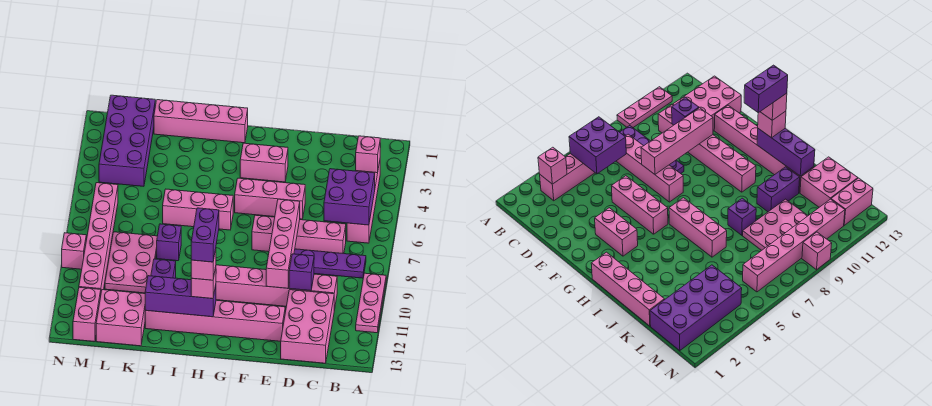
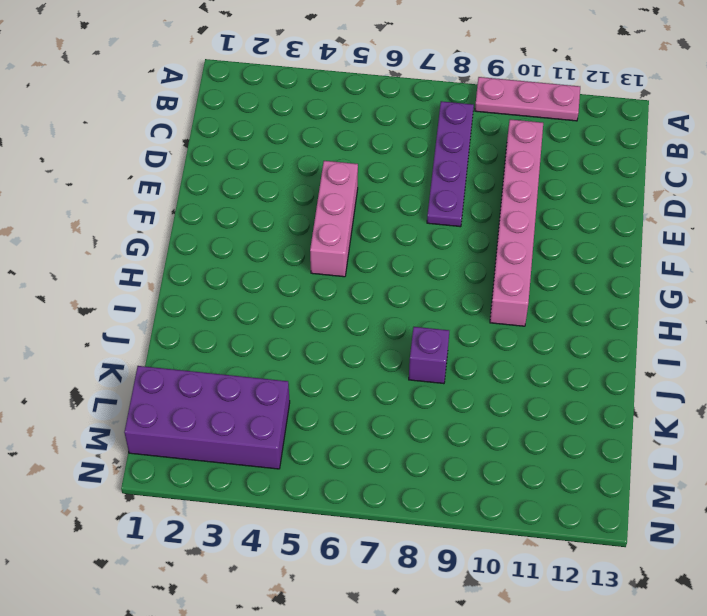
none -> pink brick B3:B6 level 1
none -> pink brick C7:F7 level 1
none -> pink brick C11:D13 level 1

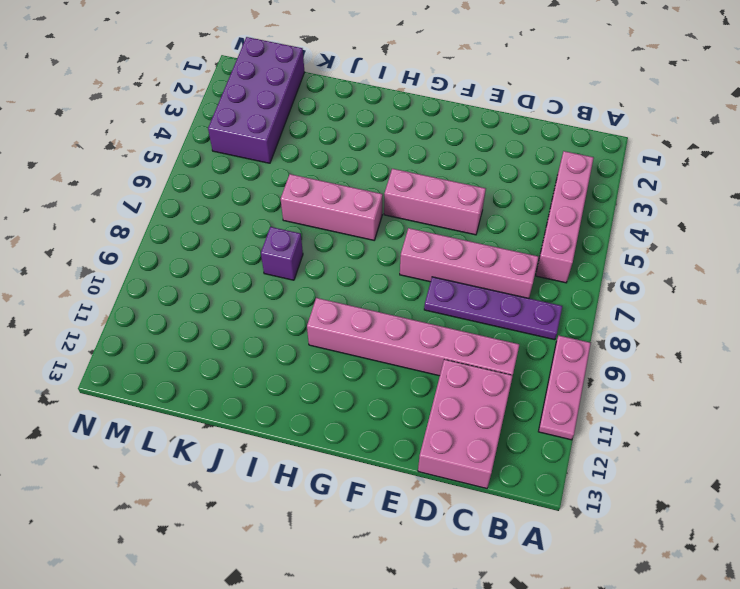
none -> pink brick E12:J12 level 1
none -> pink brick F3:G3 level 1
none -> pink brick H1:K1 level 1

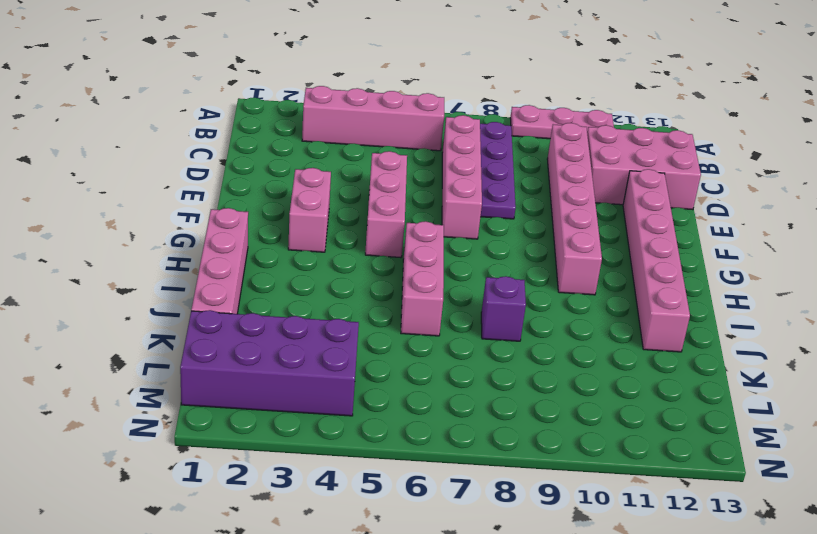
none -> purple brick J10:J11 level 1
none -> pink plate K8:L10 level 1
none -> pink brick K12:L13 level 1

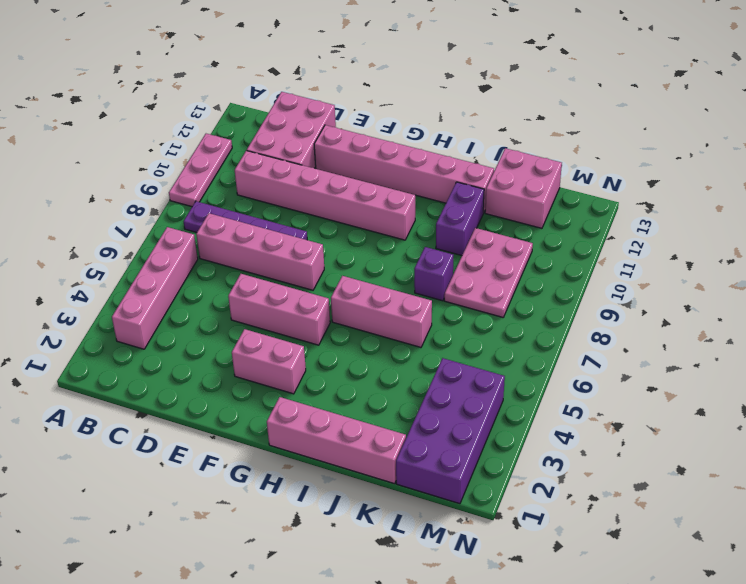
none -> pink brick M6:M11 level 1
none -> pink brick M12:M13 level 1
none -> pink brick N9 level 1

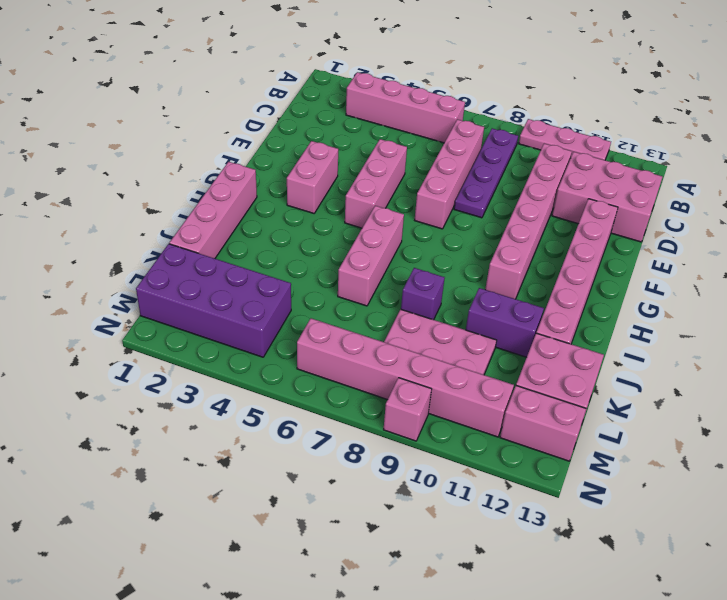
none -> pink brick B3 level 2
none -> purple brick B5:C6 level 2
none -> purple brick D10 level 2

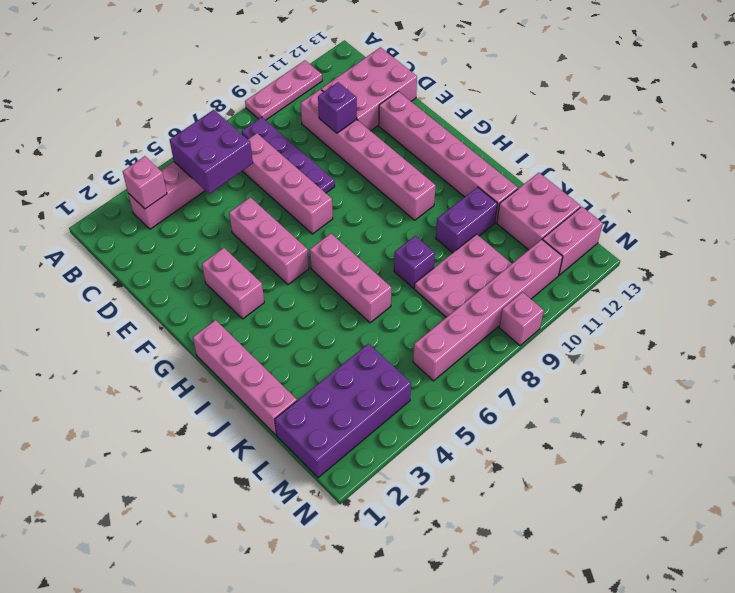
none -> pink brick E7:E10 level 2
none -> purple brick H12:J12 level 2
none -> pink brick H12 level 3

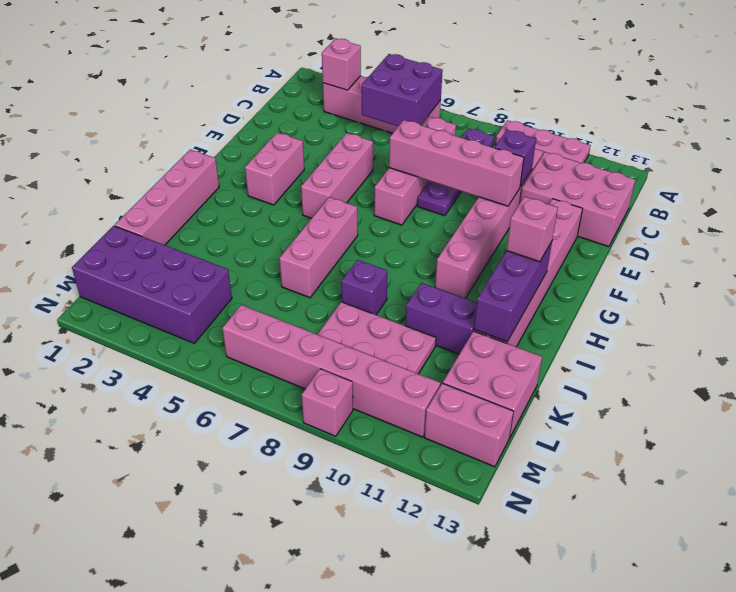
none -> pink brick H12 level 4
none -> purple brick H11:H12 level 5

